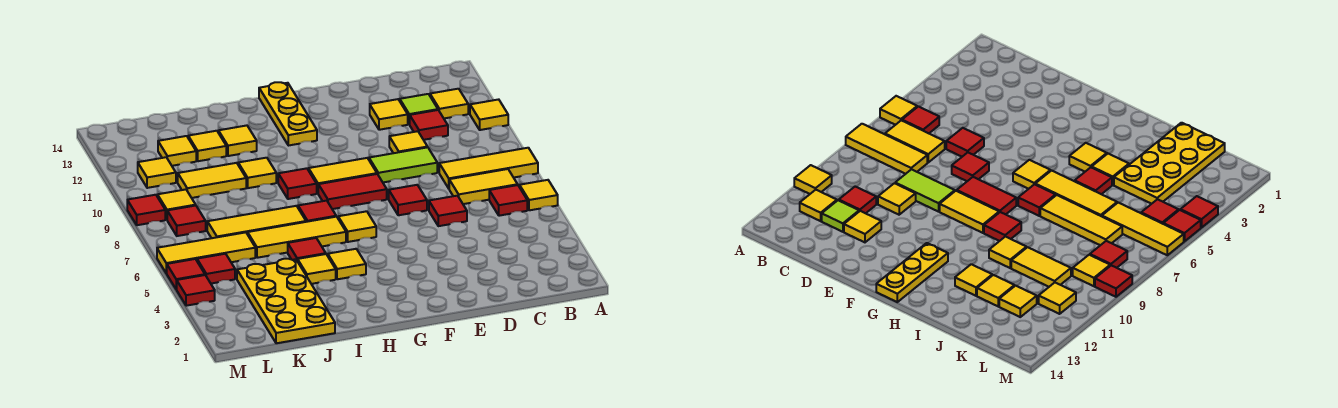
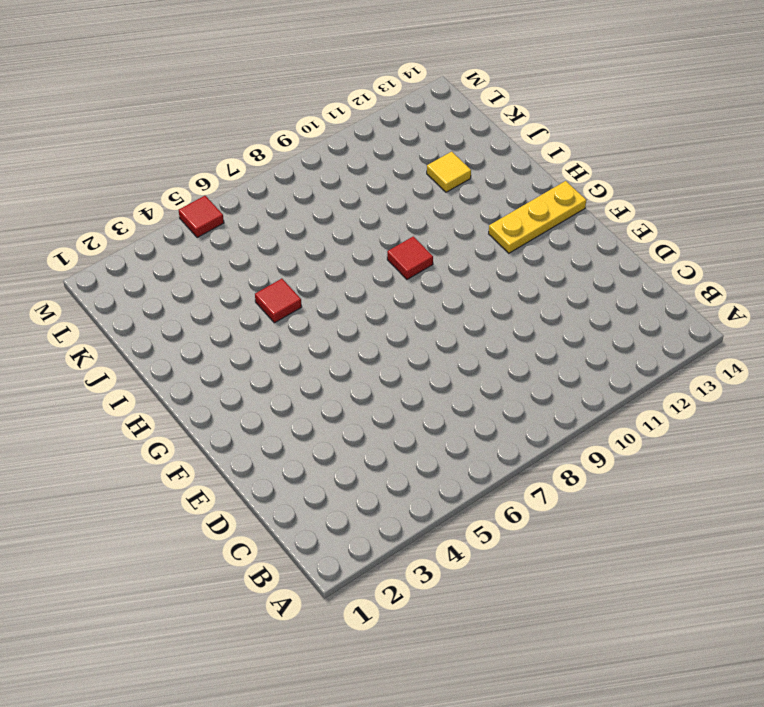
none -> yellow tile A6 level 1
none -> yellow tile A8:C8 level 1
none -> yellow tile A11 level 1
none -> red tile B6 level 1

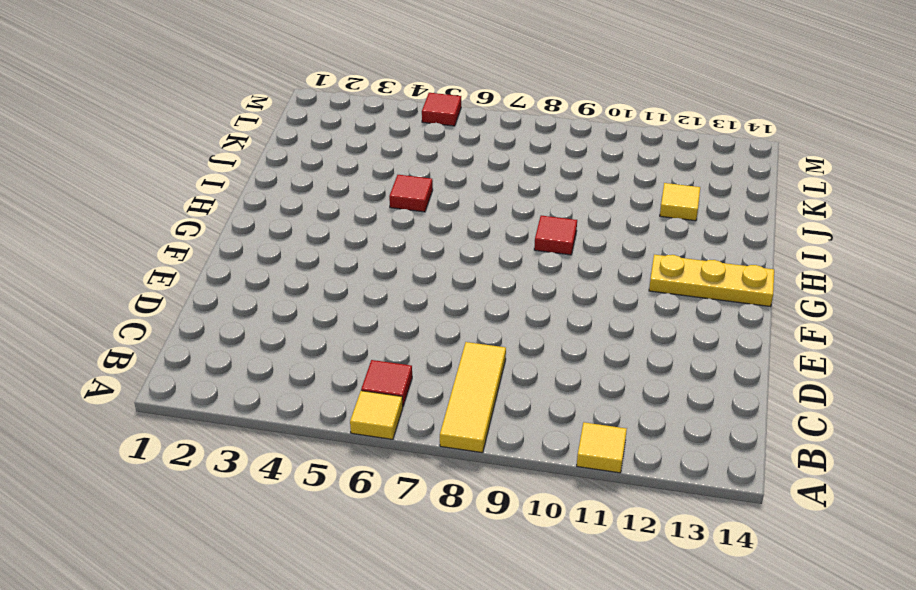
none -> yellow tile B7:C7 level 1
none -> yellow tile B12 level 1
none -> red tile C11 level 1
none -> lime tile C12 level 1

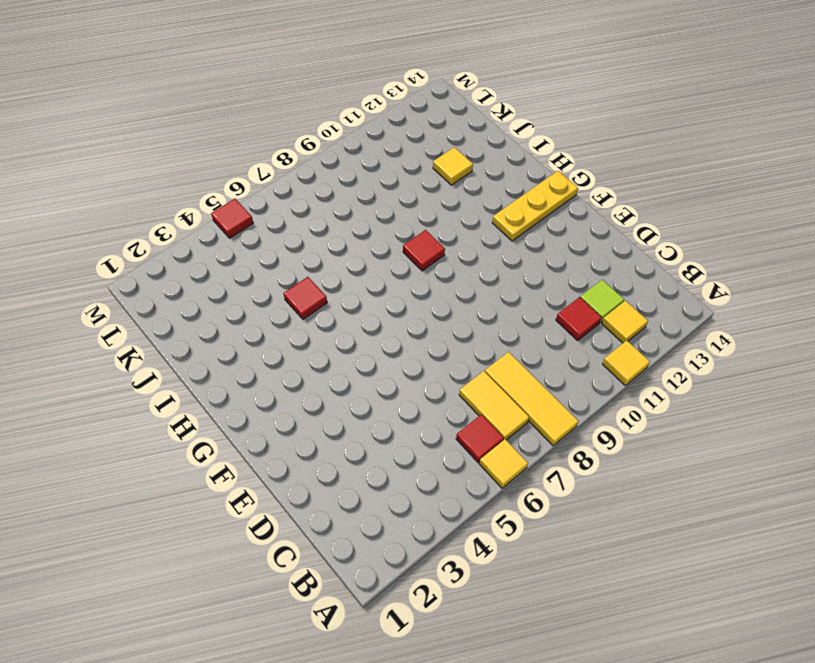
none -> red tile D6 level 1
none -> lime tile D9:E9 level 1
none -> yellow tile D10 level 1
none -> yellow tile D12 level 1

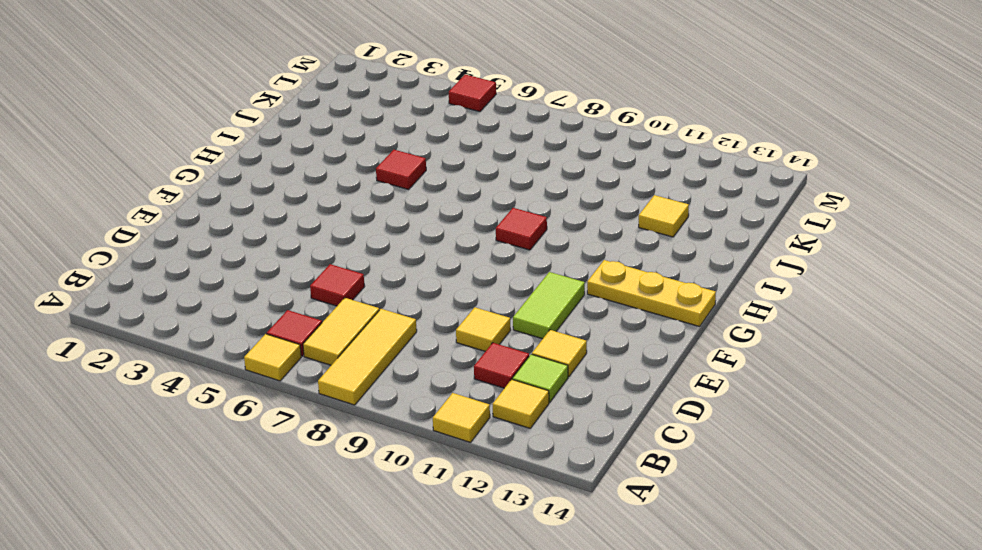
lime tile E11:F11 level 1 -> lime tile D9:E9 level 1
none -> red tile E7 level 1
none -> red tile F8:G8 level 1
none -> yellow tile F9:G9 level 1
none -> yellow tile G6 level 1

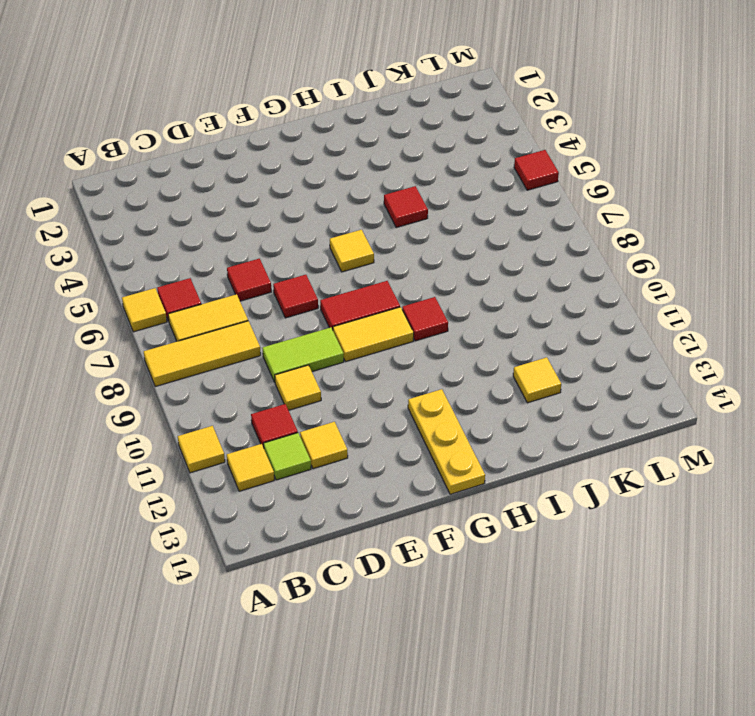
none -> yellow tile H4 level 1
none -> yellow tile H6:J6 level 1
none -> red tile H7 level 1
none -> yellow tile I4 level 1

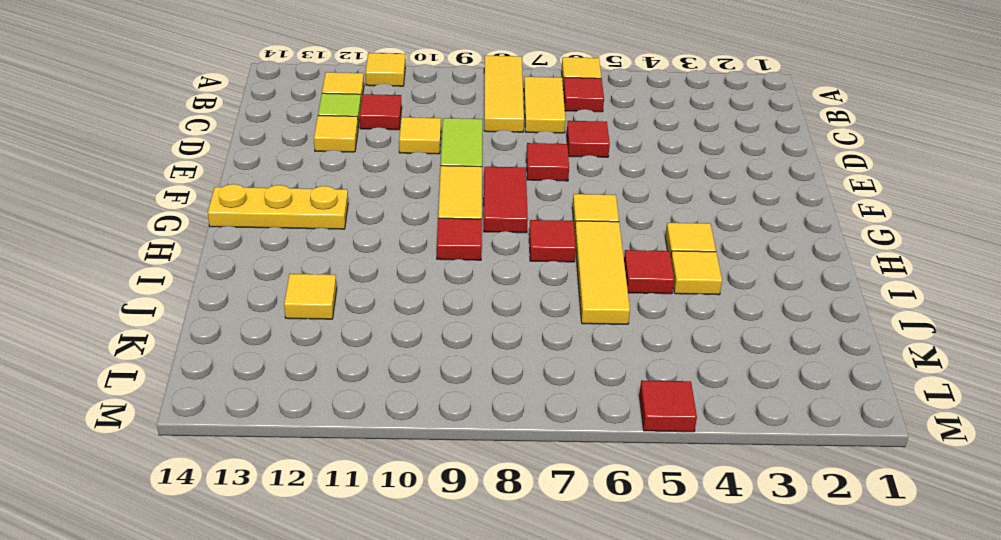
none -> yellow tile I7:K7 level 1
none -> yellow tile I10 level 1
none -> yellow tile I12 level 1
none -> yellow plate J1:K4 level 1

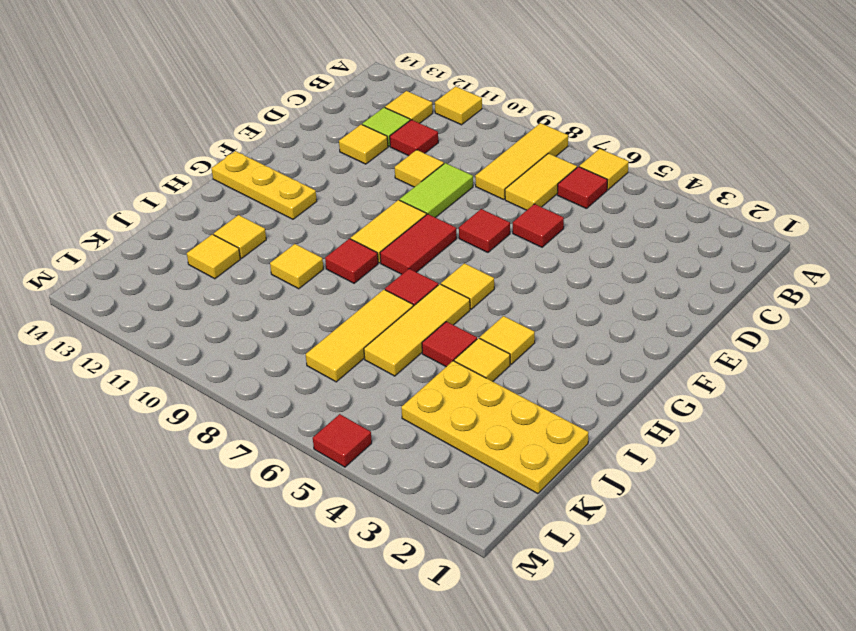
none -> yellow tile J10:K10 level 1
none -> yellow tile K6:M6 level 1
none -> yellow tile K12 level 1
none -> red tile L5 level 1

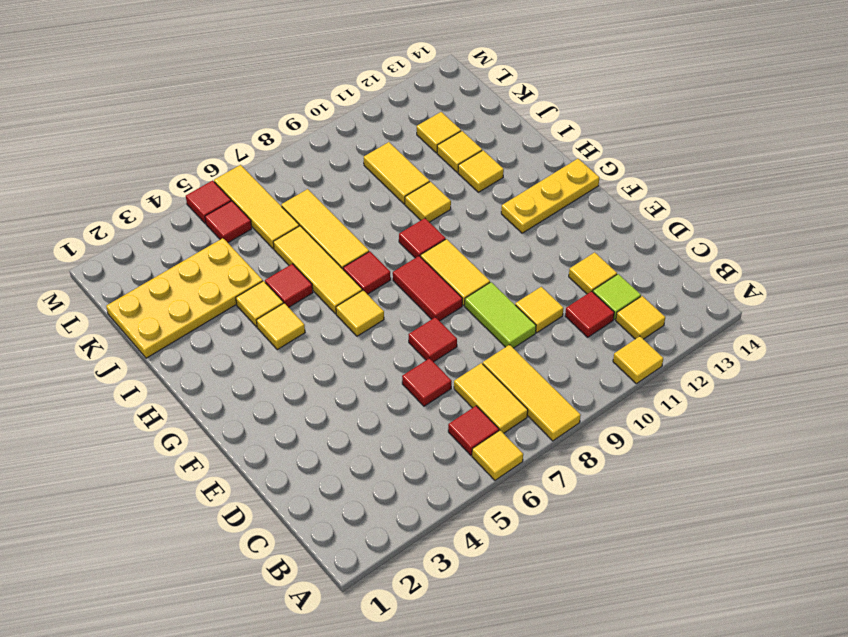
none -> red tile L8 level 1
none -> yellow tile L9 level 1
none -> yellow tile L11 level 1
none -> red tile M4 level 1

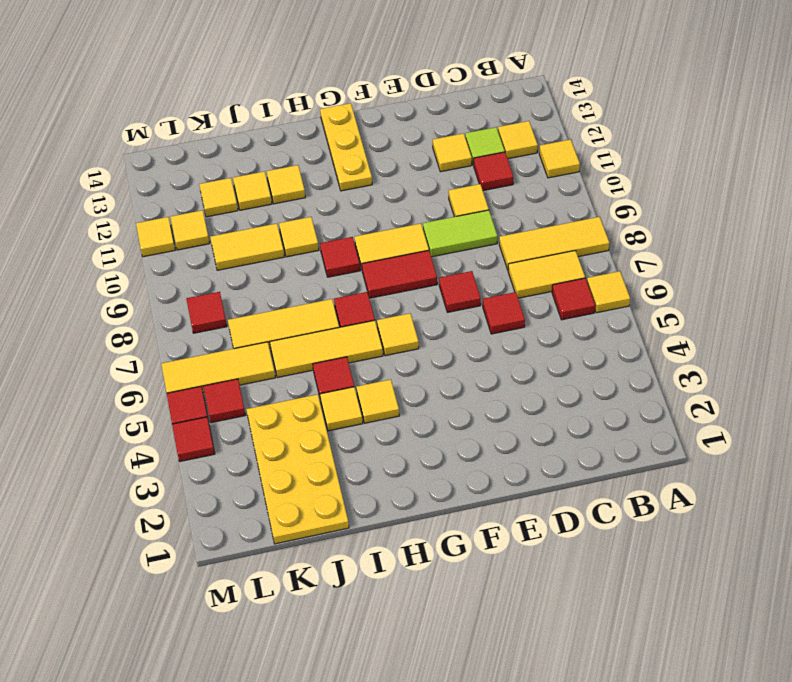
yellow tile M11 level 1 -> yellow tile L9 level 1
none -> red tile M9 level 1

